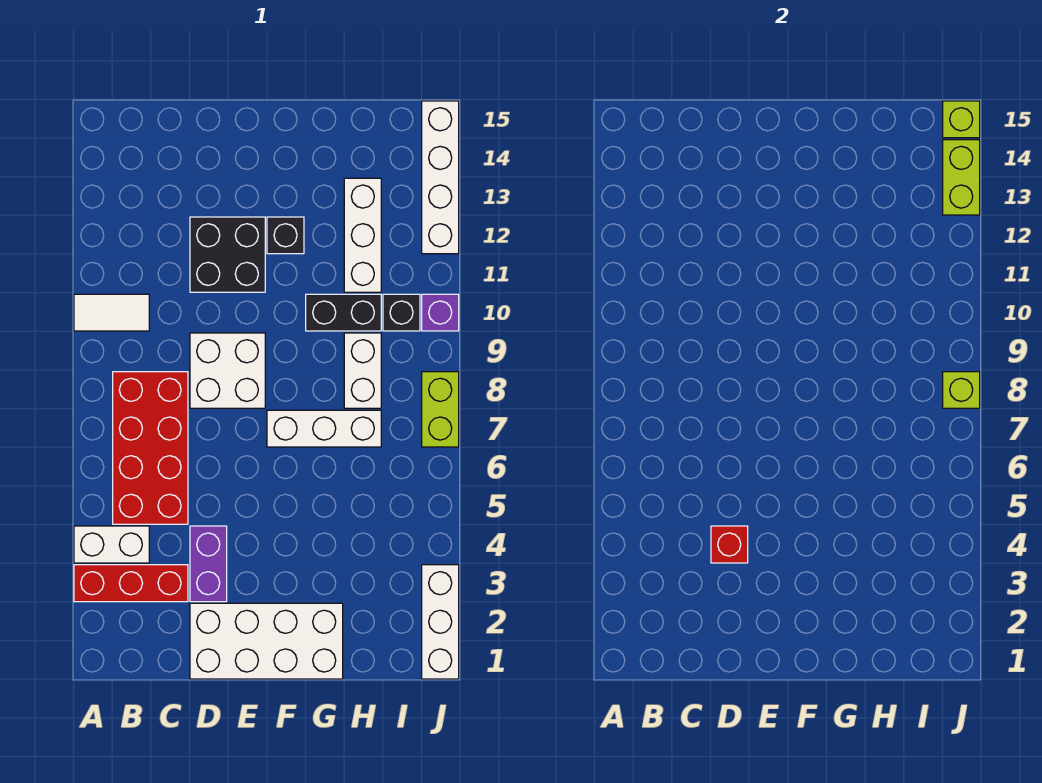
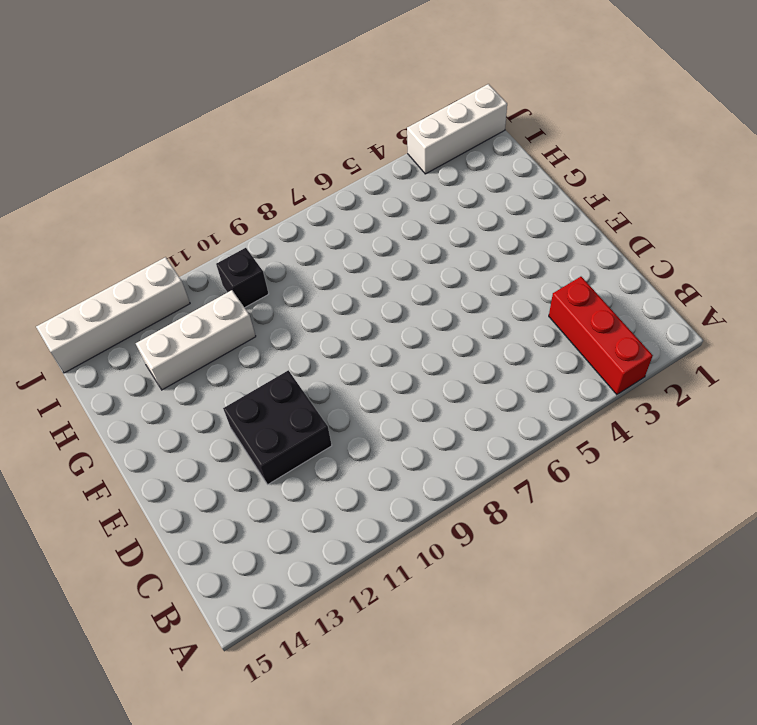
none -> white brick A4:B4 level 1
none -> white tile A10:B10 level 1
none -> red brick B5:C8 level 1

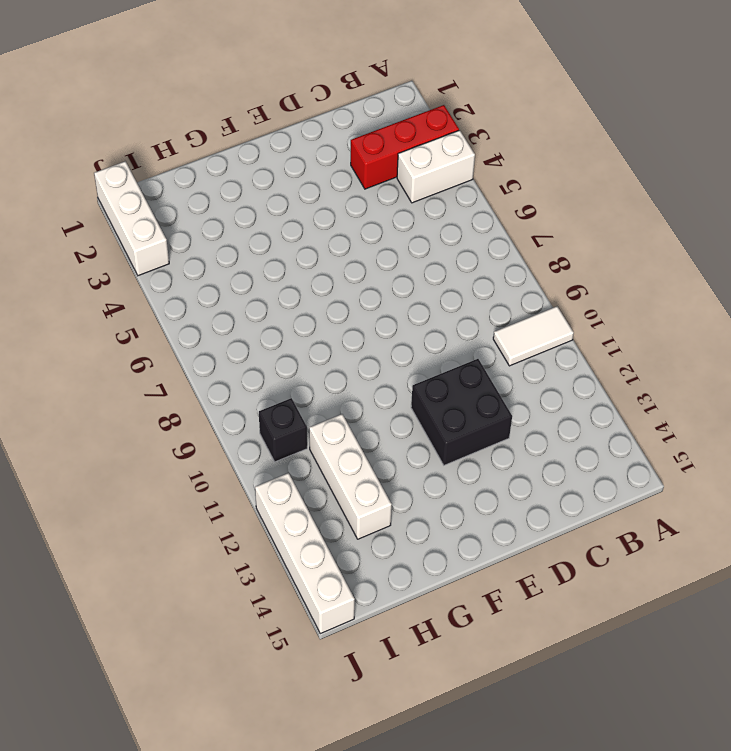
none -> red brick B5:C8 level 1
none -> white brick D1:G2 level 1
none -> purple brick D3:D4 level 1

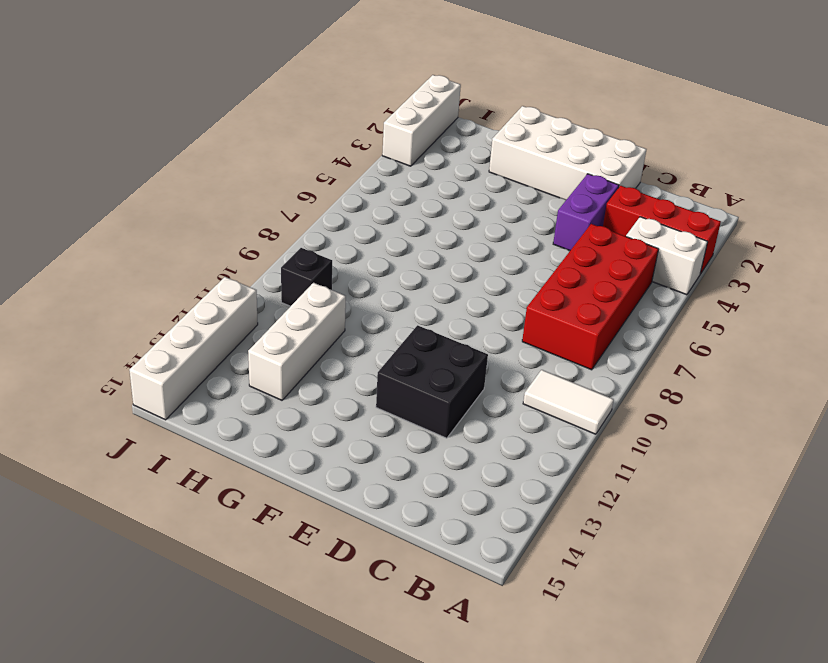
none -> white brick D8:E9 level 1
none -> white brick F7:H7 level 1
none -> black brick F12 level 1

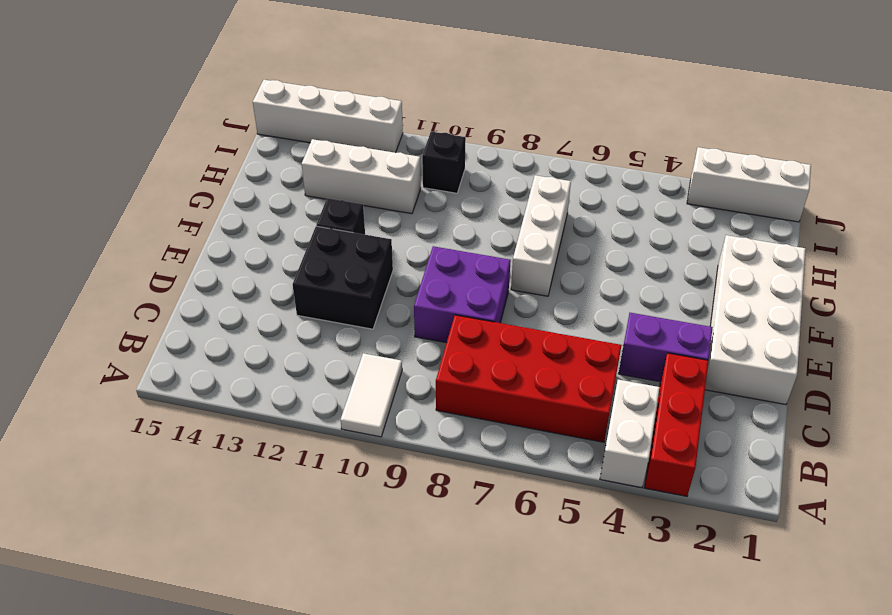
purple brick D8:E9 level 1 -> white brick D8:E9 level 1
none -> black brick G10:H10 level 1
none -> white brick H8:H9 level 1
none -> lime brick J7:J8 level 1

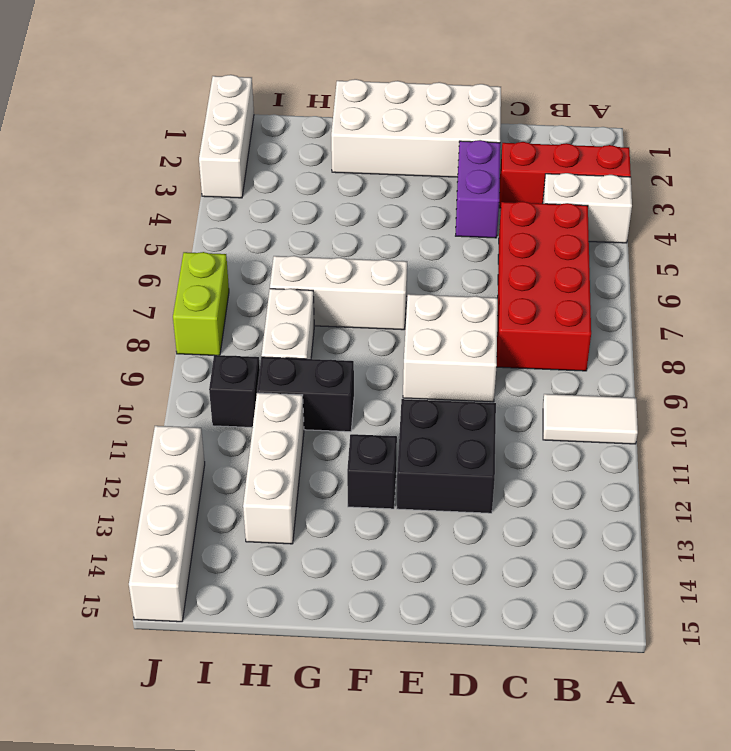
none -> purple brick J10 level 1
none -> red brick D4 level 2
none -> lime brick J8 level 2

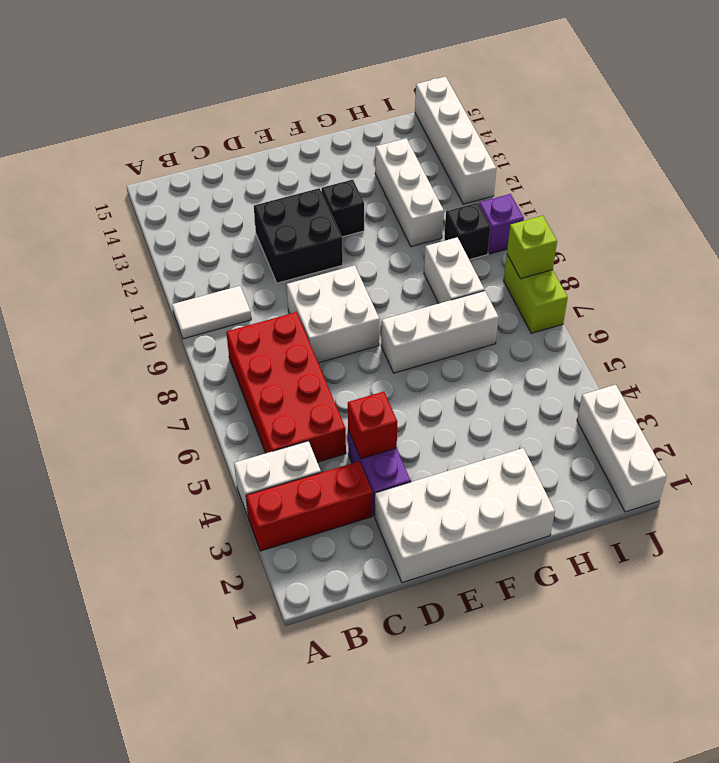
none -> black brick G10:H10 level 1
none -> lime brick J13:J14 level 2
none -> lime brick J15 level 2

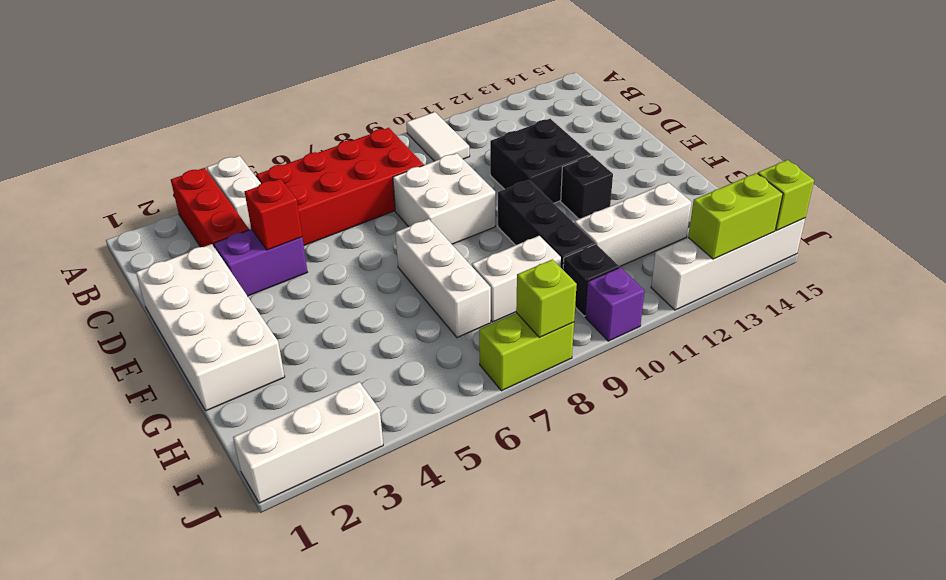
black brick F10:H10 level 1 -> black brick G10:H10 level 1

